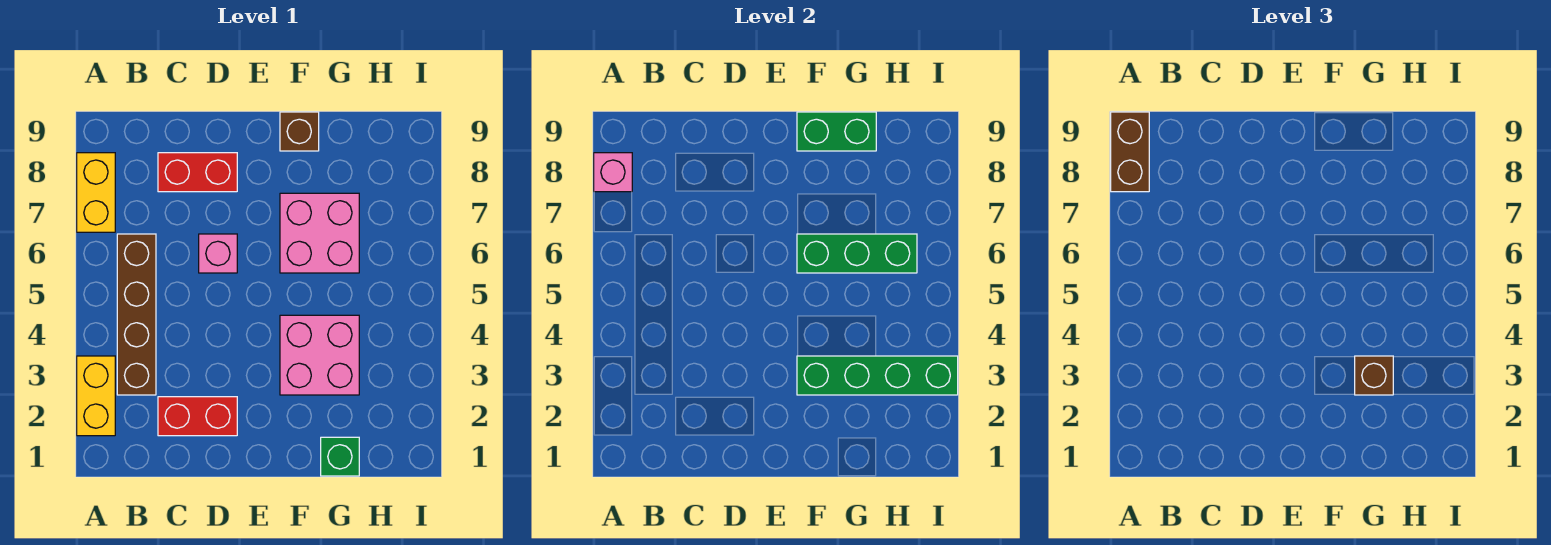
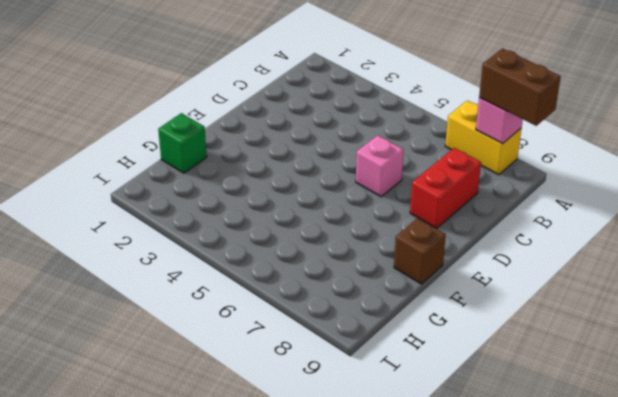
none -> yellow brick A2:A3 level 1
none -> brown brick B3:B6 level 1
none -> red brick C2:D2 level 1

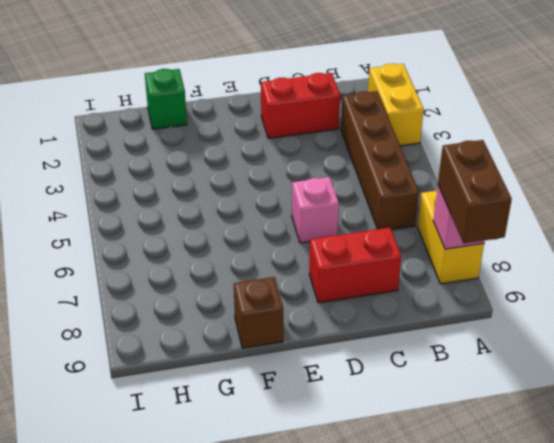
none -> pink brick F3:G4 level 1
none -> pink brick F6:G7 level 1
none -> green brick F3:I3 level 2

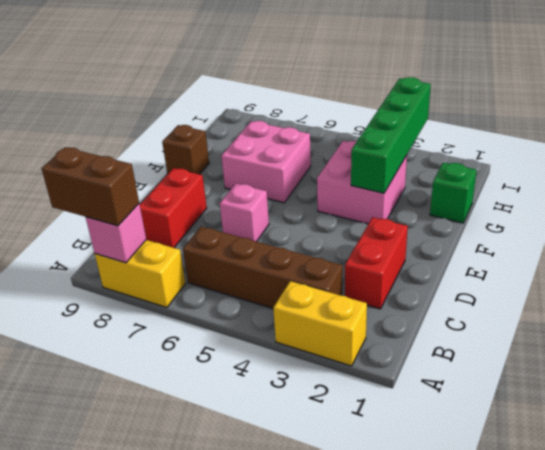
none -> green brick F6:H6 level 2
none -> green brick F9:G9 level 2
none -> brown brick G3 level 3

